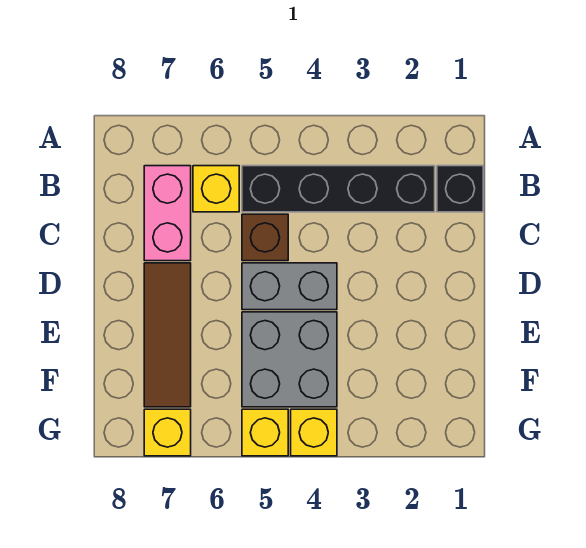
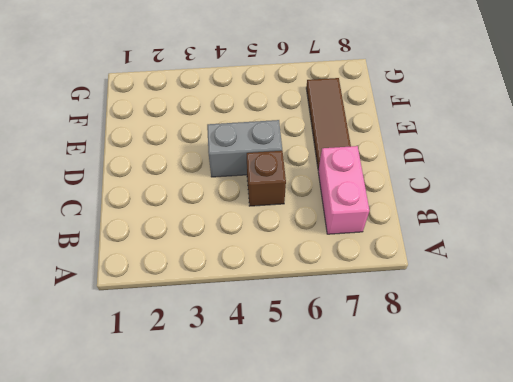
none -> black brick B1 level 1
none -> black brick B2:B5 level 1

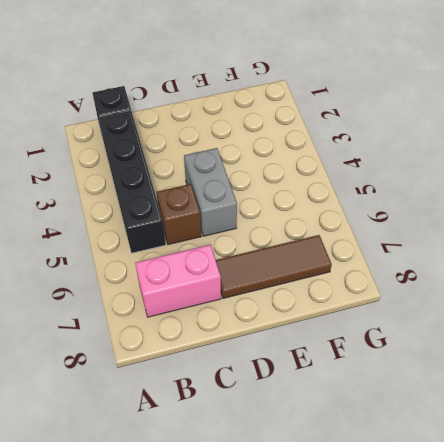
none -> yellow brick B6 level 1
none -> grey brick E4:F5 level 1

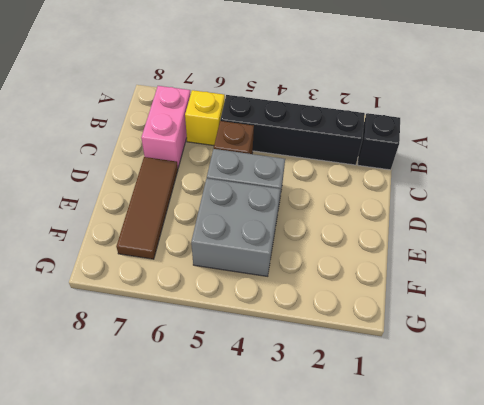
none -> yellow brick G4 level 1
none -> yellow brick G5 level 1

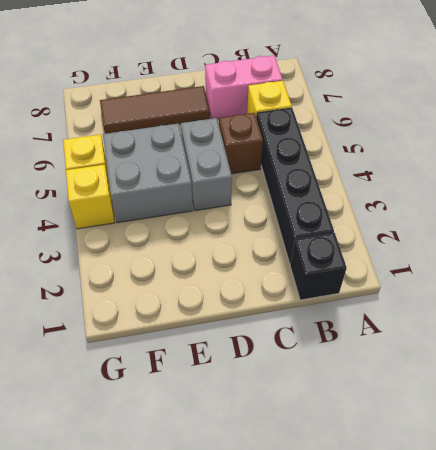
none -> yellow brick G7 level 1

